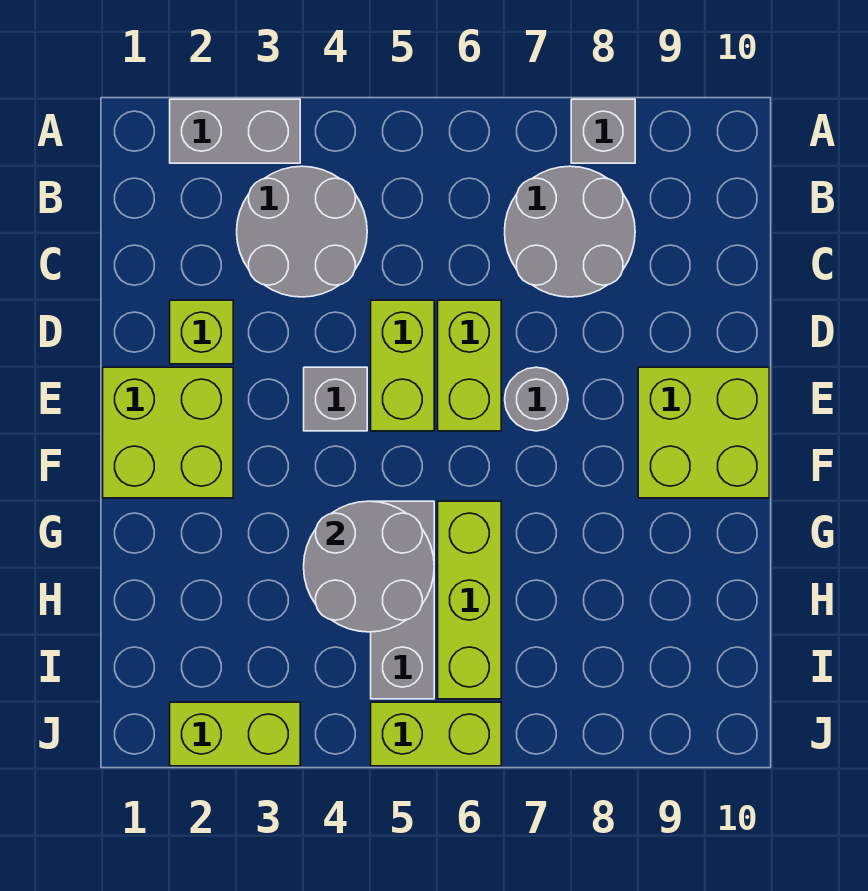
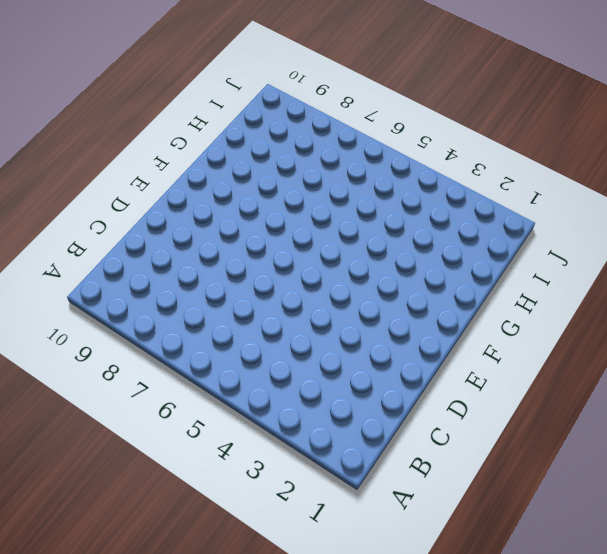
none -> grey brick A2:A3 level 1
none -> grey brick A8 level 1
none -> grey round brick B3:C4 level 1

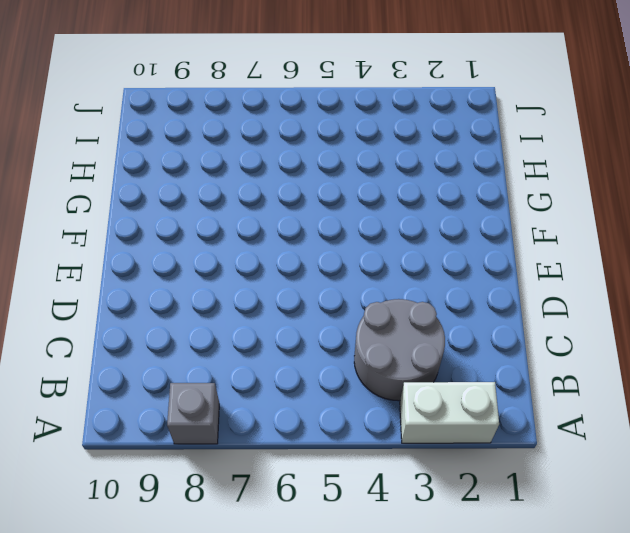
white brick A2:A3 level 1 -> grey brick A2:A3 level 1
none -> grey round brick B7:C8 level 1
none -> lime brick D2 level 1
none -> lime brick D5:E5 level 1

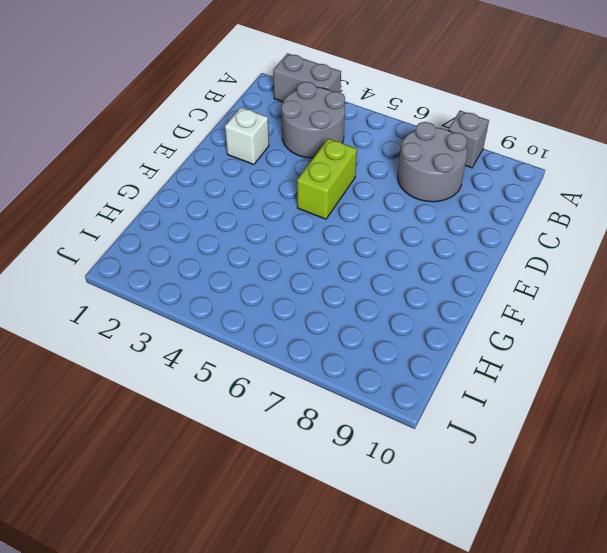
white brick D2 level 1 -> lime brick D2 level 1
none -> lime brick D6:E6 level 1
none -> lime brick E1:F2 level 1
none -> grey brick E4 level 1

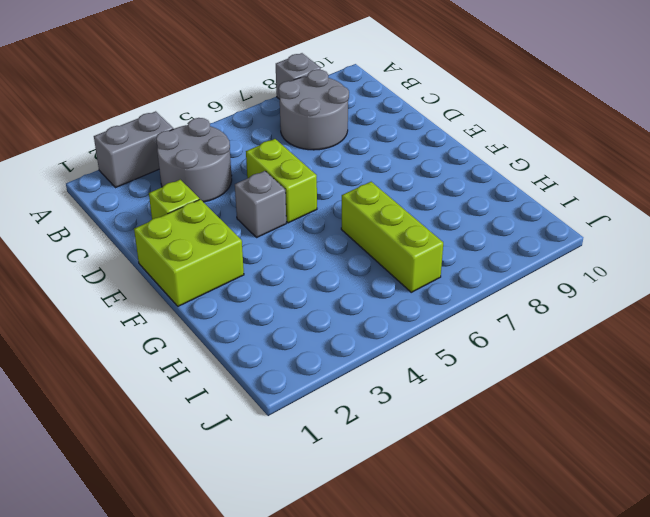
none -> lime brick D6:E6 level 1
none -> grey round brick E7 level 1
none -> lime brick E9:F10 level 1

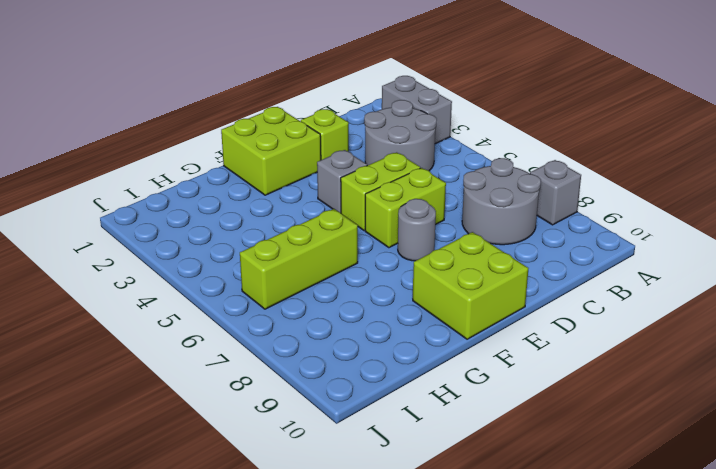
none -> grey brick G5:I5 level 1
none -> lime brick J2:J3 level 1
none -> lime brick J5:J6 level 1

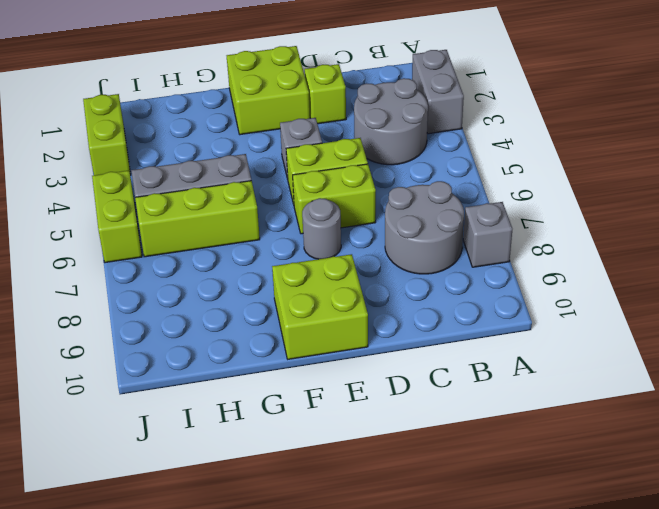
none -> grey round brick G4:H5 level 2

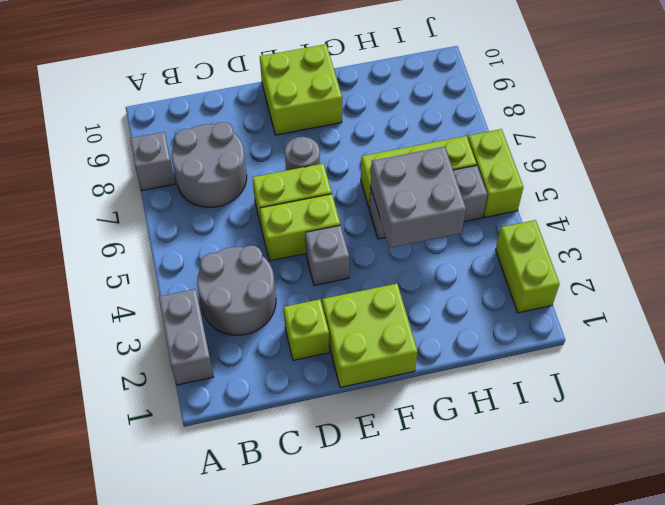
grey brick G4:H5 level 2 -> grey round brick G4:H5 level 2

